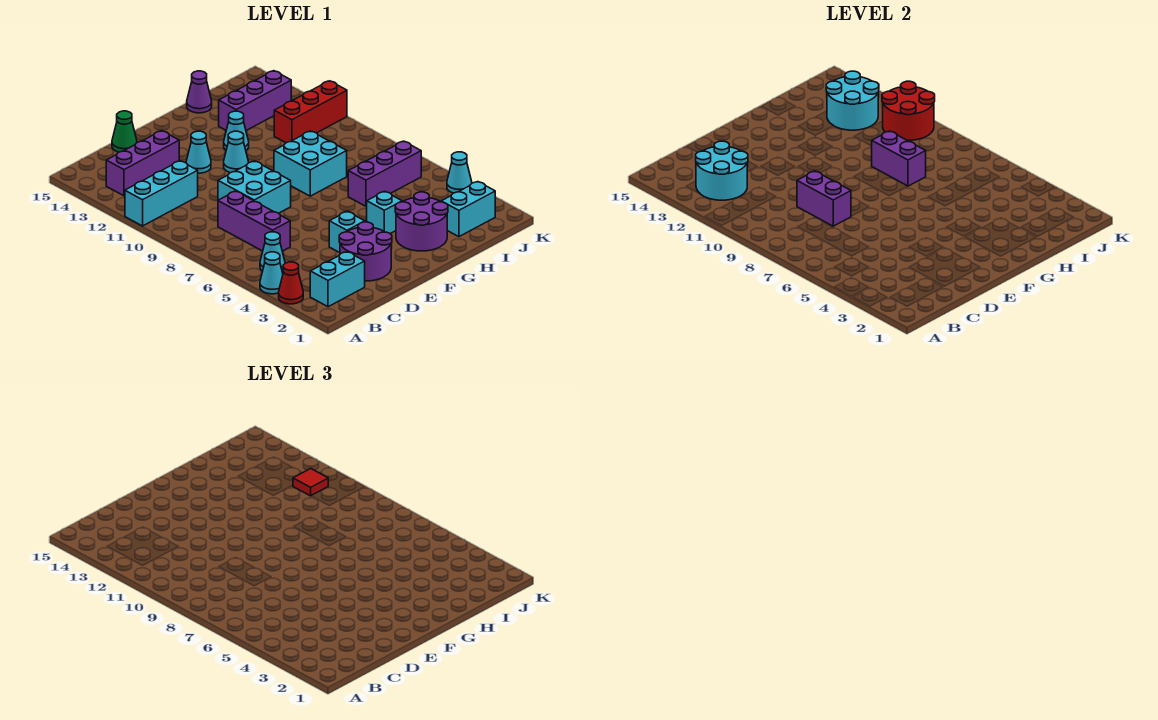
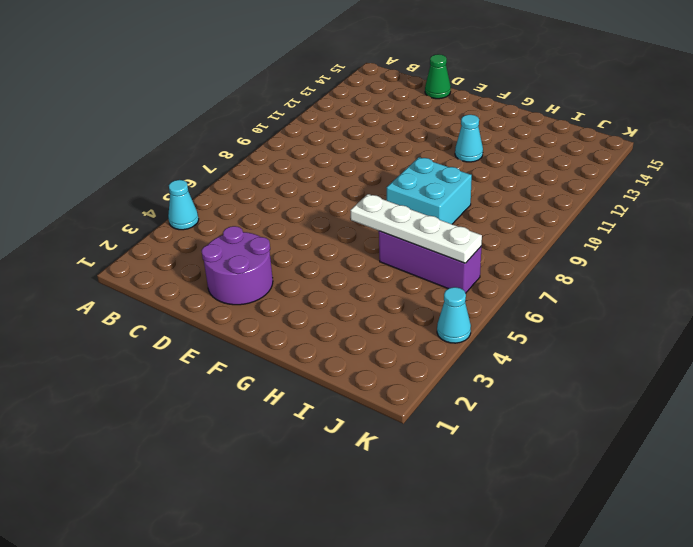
white plate G6:J6 level 2 -> none
none -> red cone A3 level 1
none -> cyan brick A11:C11 level 1
none -> cyan brick B2:C2 level 1

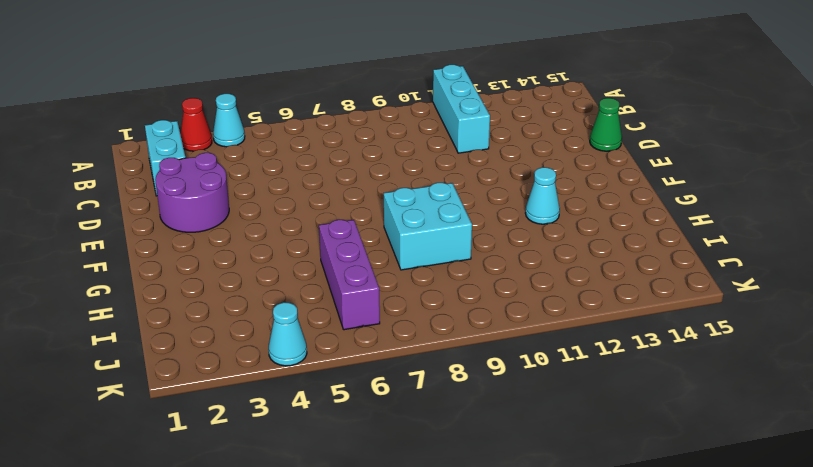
none -> cyan cone B5 level 1
none -> purple brick B13:D13 level 1
none -> purple brick C6:C8 level 1

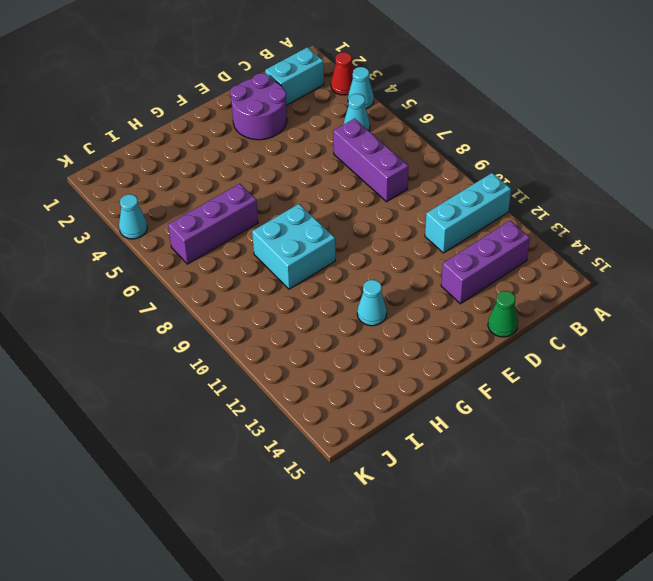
none -> cyan brick D8:E9 level 1
none -> cyan brick E4 level 1
none -> cyan cone E12 level 1

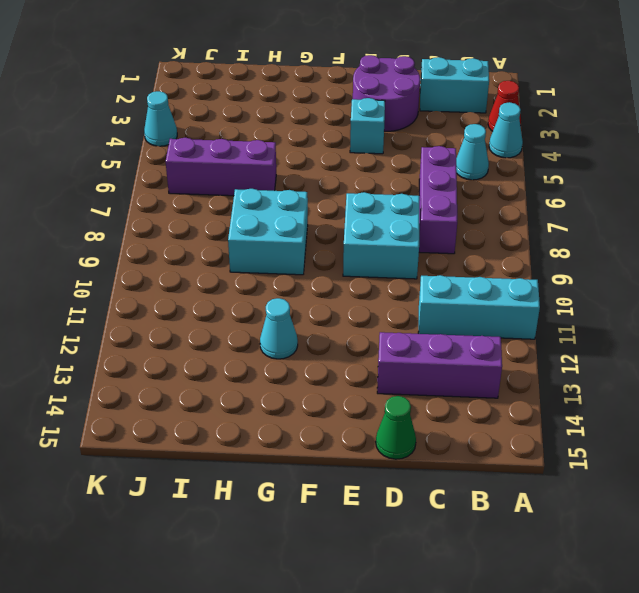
none -> cyan cone E12 level 1
none -> cyan cone F11 level 1
none -> purple round brick G2:H3 level 1

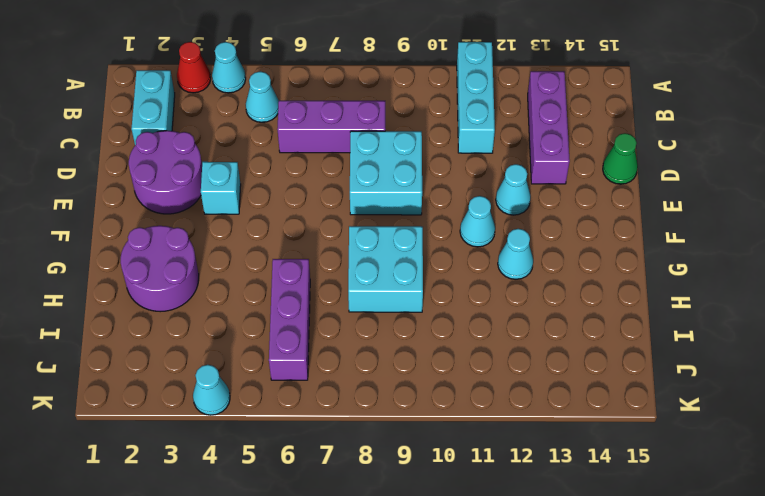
none -> cyan brick G4 level 1
none -> purple brick H13:J13 level 1
none -> purple cone H15 level 1

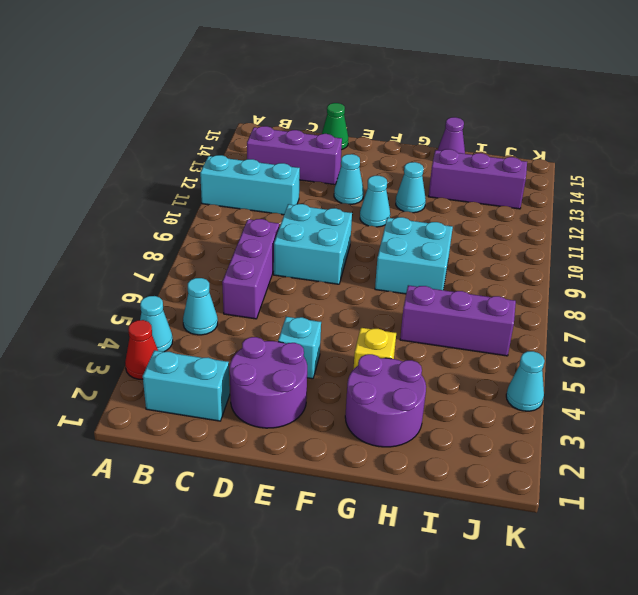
yellow brick G4 level 1 -> cyan brick G4 level 1
none -> cyan brick I2:J2 level 1
none -> red brick I11:K11 level 1
none -> cyan round brick B12:C13 level 2

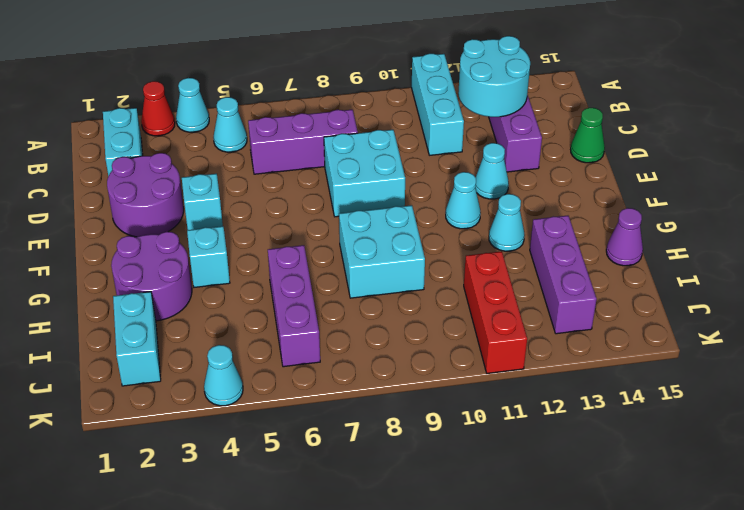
none -> purple brick D8:D9 level 2
none -> purple brick H8:H9 level 2
none -> cyan round brick I12:J13 level 2

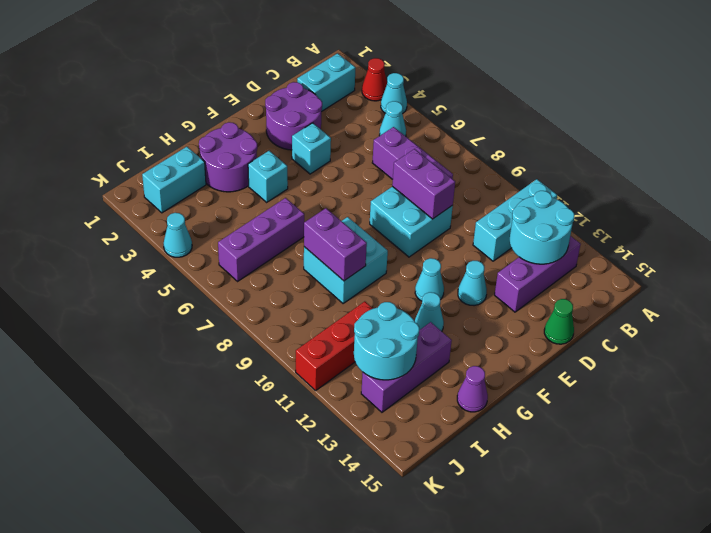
none -> red round brick J10:K11 level 2
none -> red tile J11 level 3

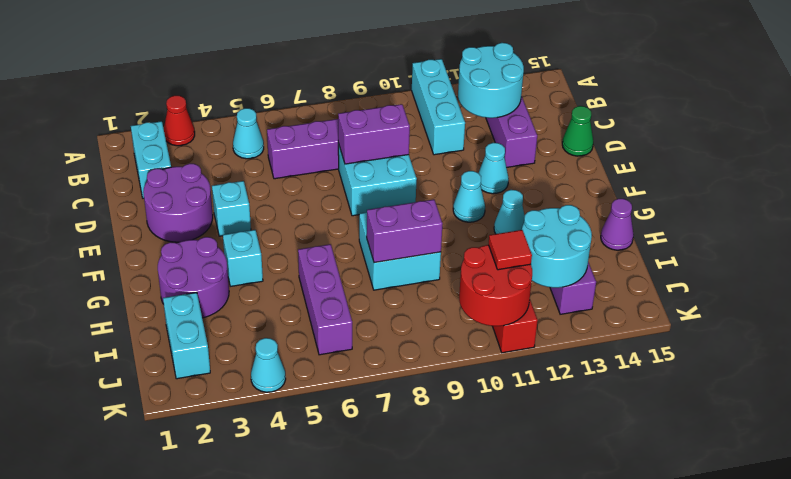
none -> cyan cone A4 level 1

